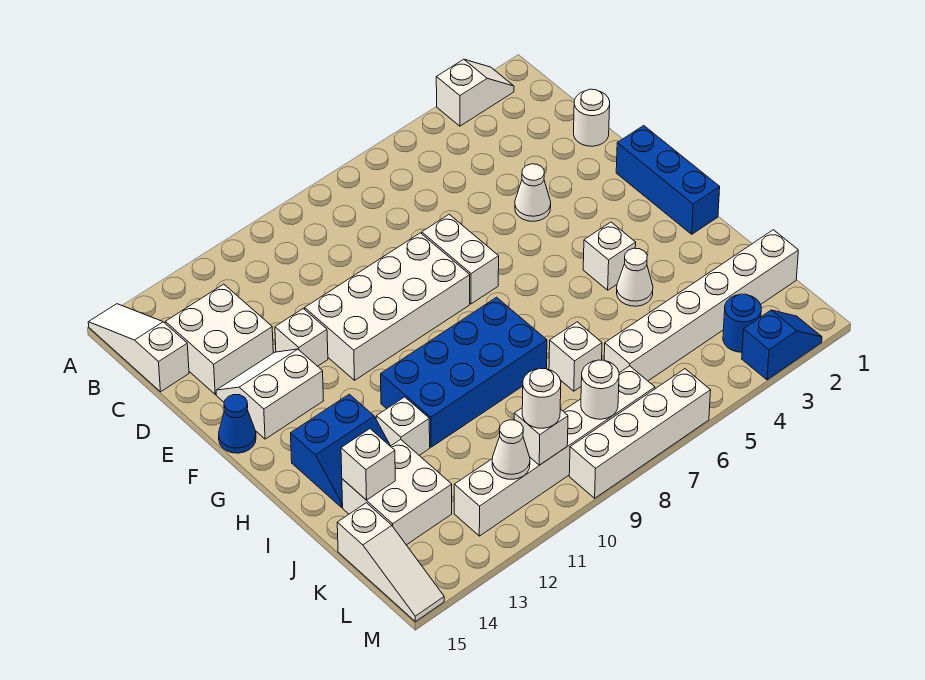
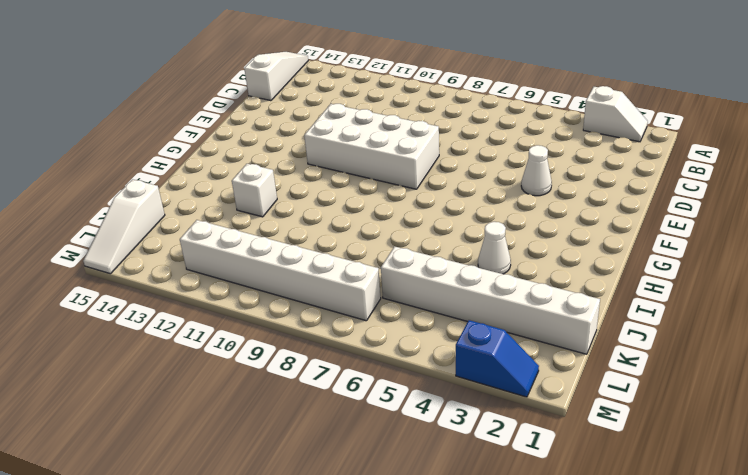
none -> white brick C13:D14 level 1
none -> white round brick D1 level 1
none -> white brick E7:F7 level 1

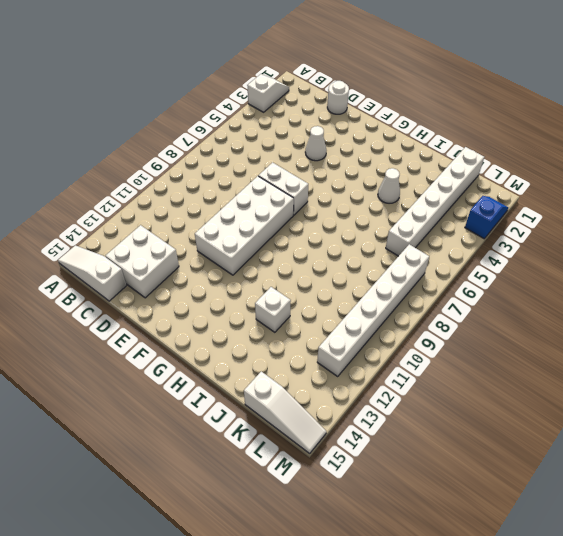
none -> white brick E12 level 1
none -> white slope E13:F14 level 1 top F
none -> blue brick F1:H1 level 1

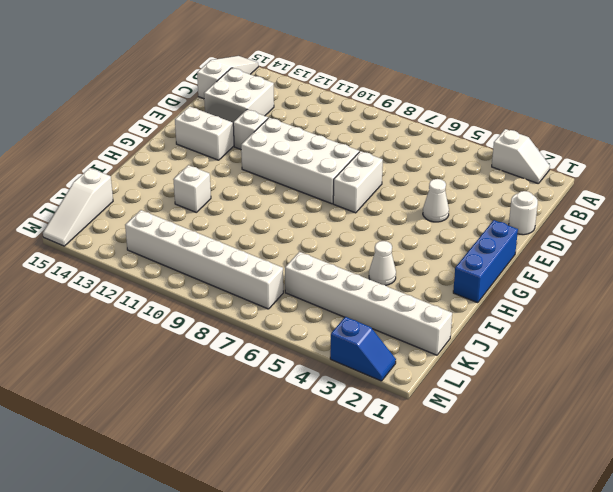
none -> blue cone F15 level 1
none -> white brick H4 level 1
none -> blue brick H8:I11 level 1

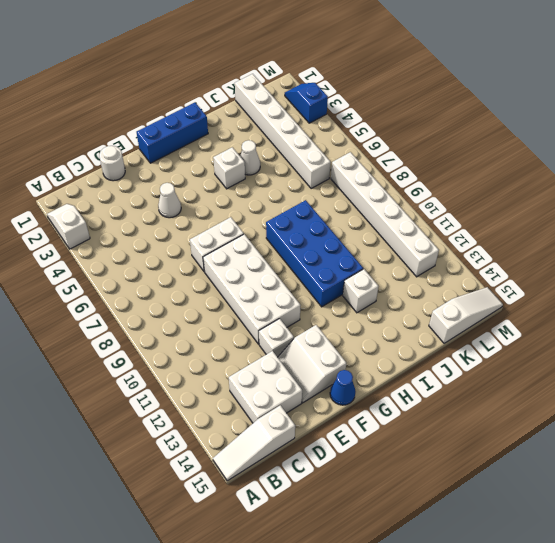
none -> blue slope H13:I14 level 1 top H
none -> white brick J7 level 1
none -> white brick J13:K14 level 1

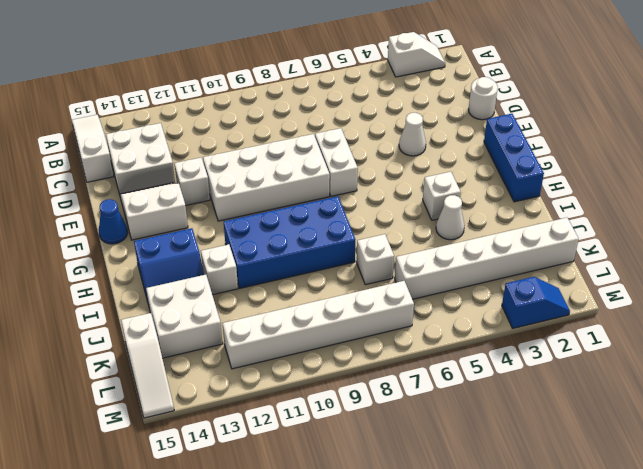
none -> blue round brick L3 level 1
none -> white brick M6:M9 level 1
none -> white brick J14 level 2

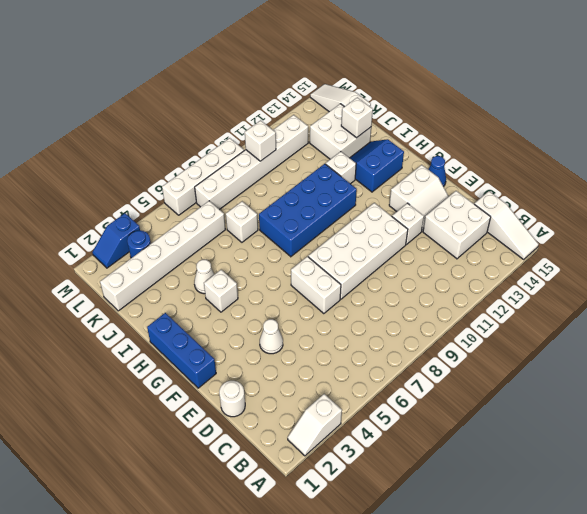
none -> white round brick L8 level 2
none -> white cone L11 level 2
none -> white round brick L10 level 3

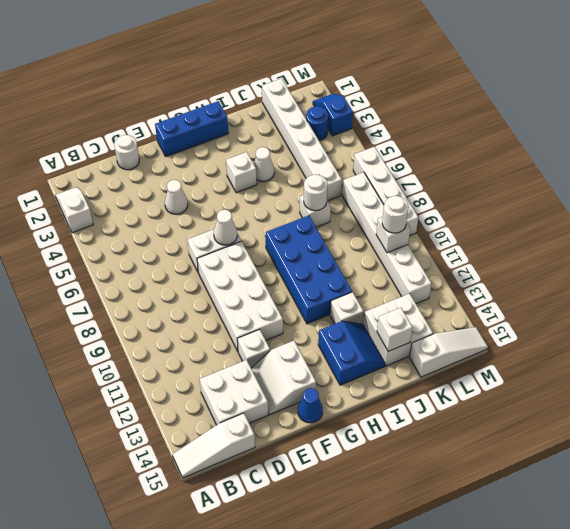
white cone F7 level 2 -> white cone L11 level 2
white round brick J7 level 2 -> white round brick L8 level 2

